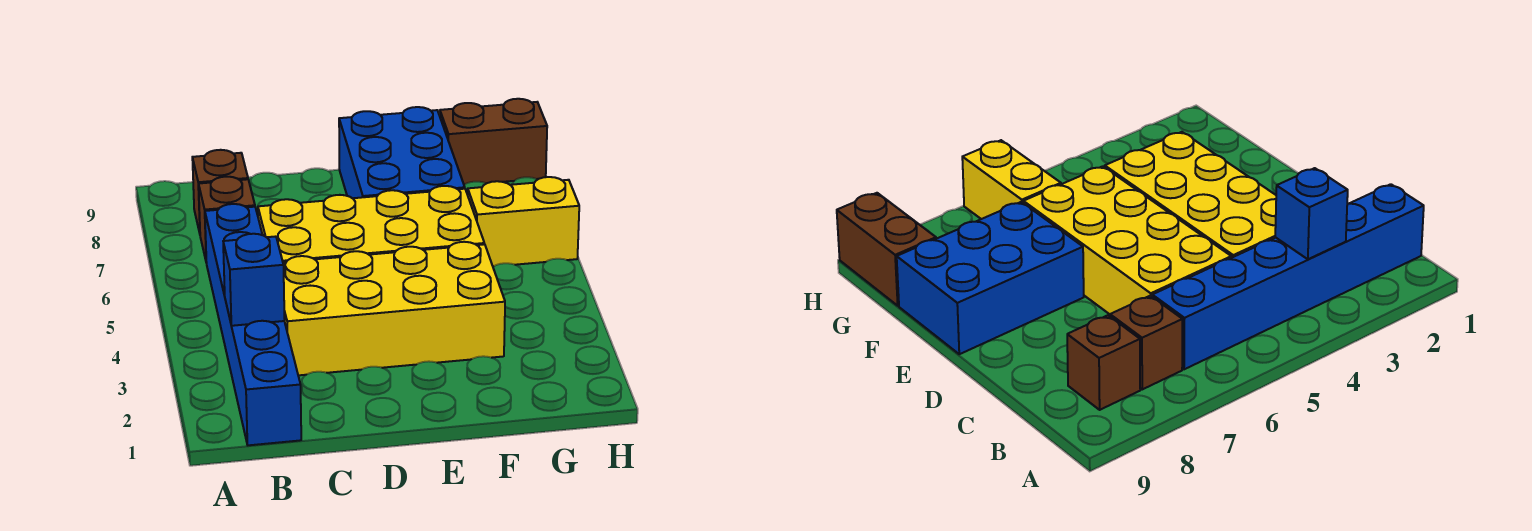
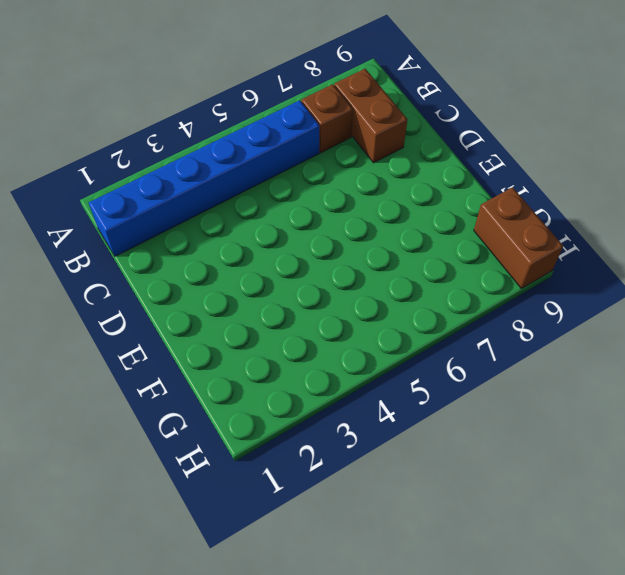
brown brick B8:C8 level 1 -> brown brick B8 level 1
none -> yellow brick C3:F4 level 1
none -> yellow brick C5:F6 level 1

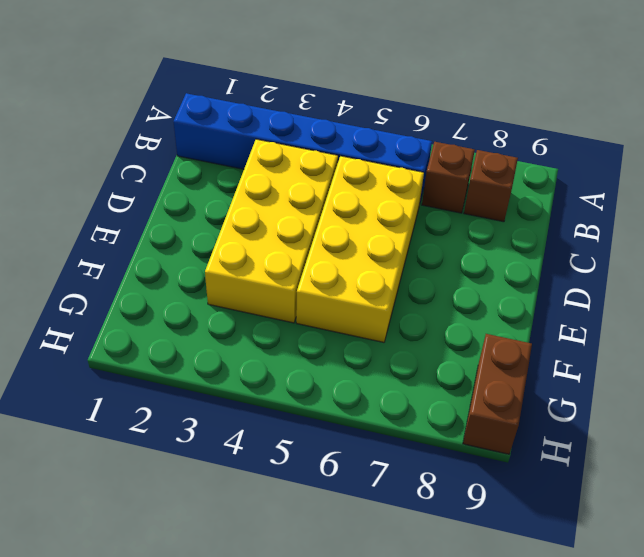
none -> blue brick E7:F9 level 1
none -> yellow brick G6:H6 level 1

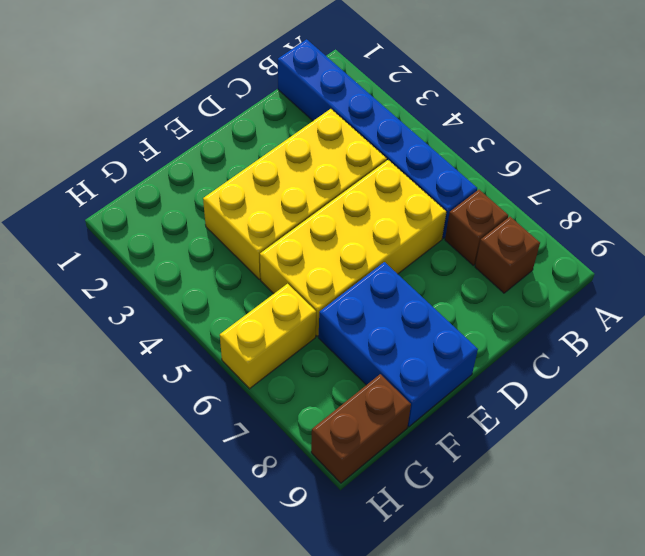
none -> blue brick B3 level 2

